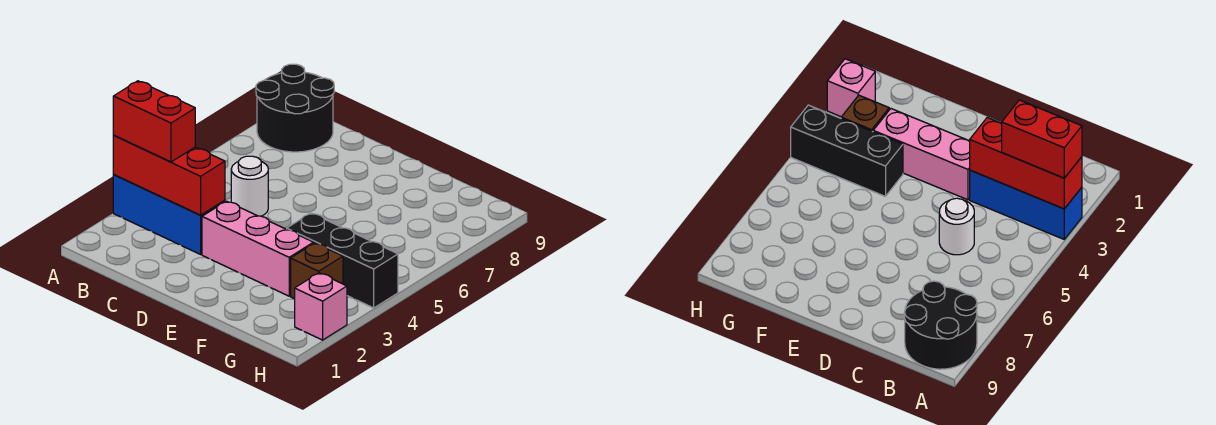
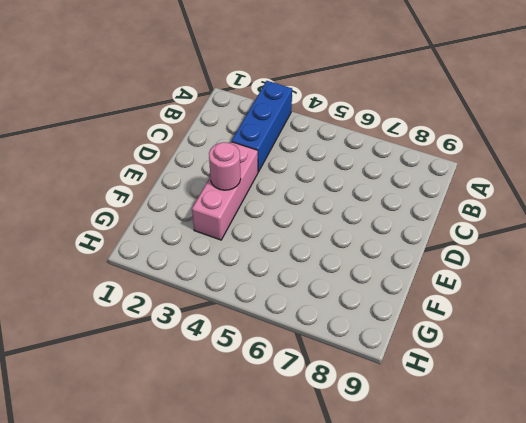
pink round brick E3 level 2 -> none
none -> black round brick A8:B9 level 1
none -> white round brick C5 level 1

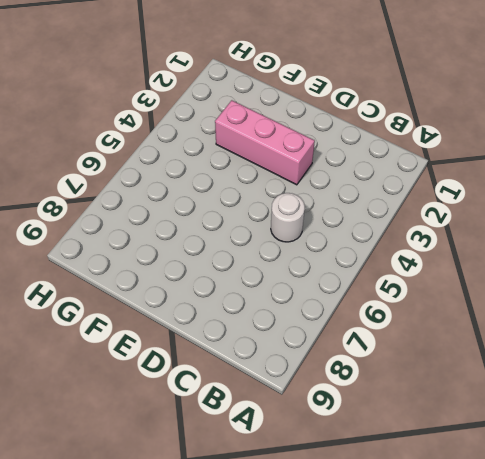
none -> blue brick A3:C3 level 1
none -> black round brick A8:B9 level 1

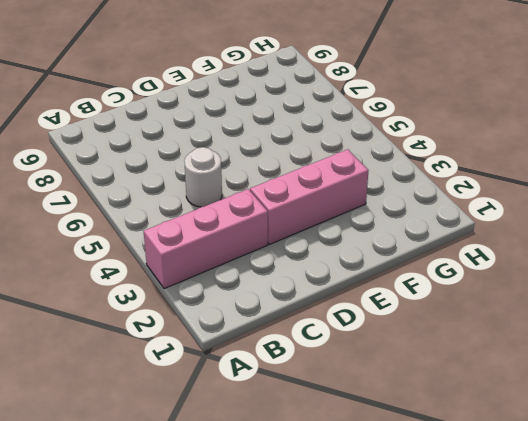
pink brick A3:C3 level 1 -> blue brick A3:C3 level 1
none -> black round brick A8:B9 level 1
none -> black brick F4:H4 level 1

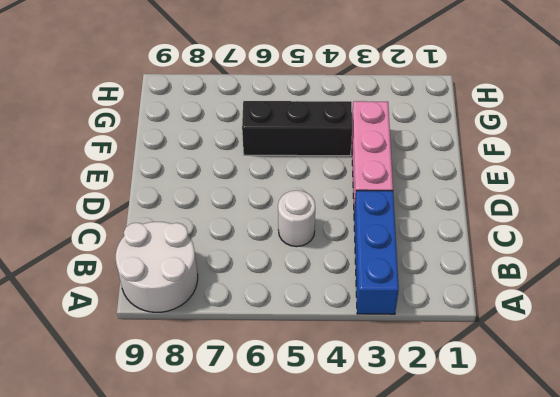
white round brick A8:B9 level 1 -> black round brick A8:B9 level 1
black brick F4:F6 level 1 -> black brick F4:H4 level 1
none -> brown brick G3 level 1
none -> pink brick H2 level 1

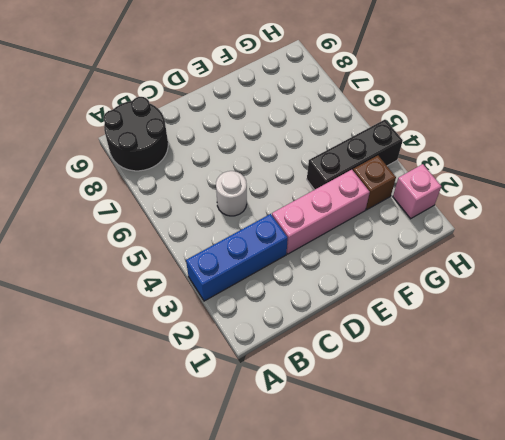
none -> red brick A3:C3 level 2
none -> red brick A3:B3 level 3

